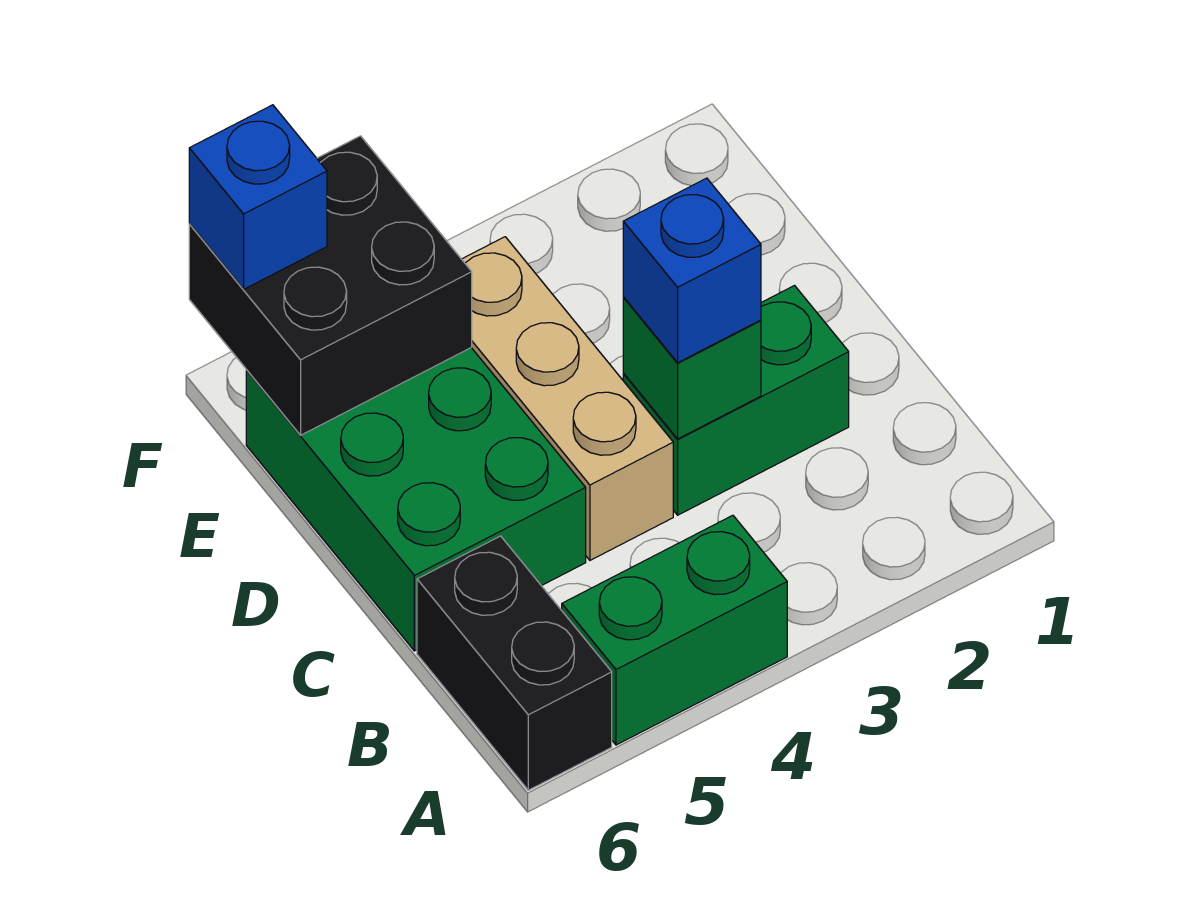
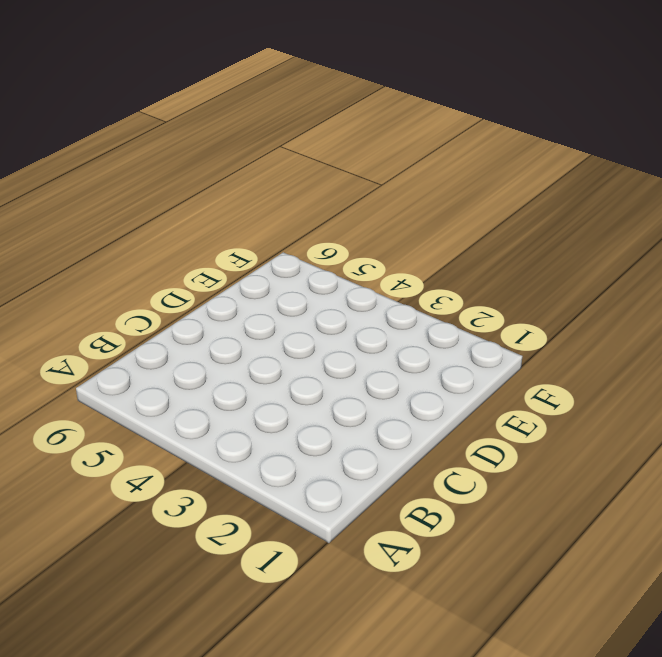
none -> green brick A4:A5 level 1
none -> black brick A6:B6 level 1

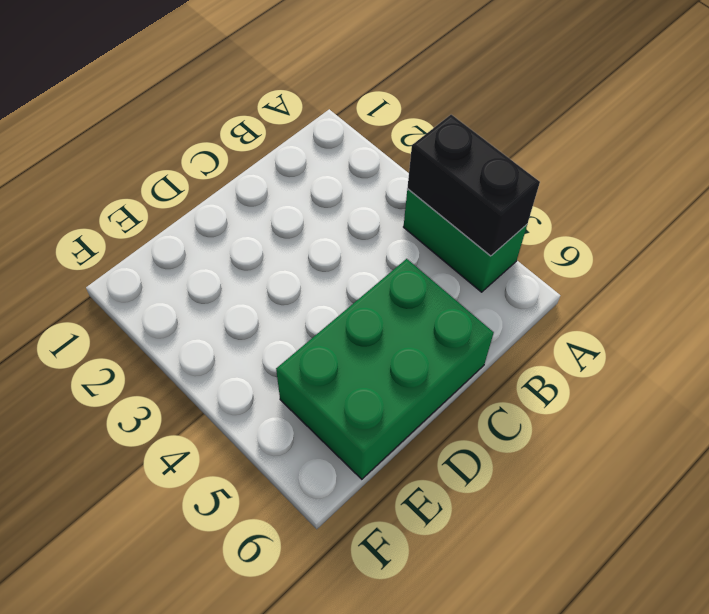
black brick A4:A5 level 2 -> black brick A6:B6 level 1
none -> green brick C2:C3 level 1
none -> tan brick C4:E4 level 1

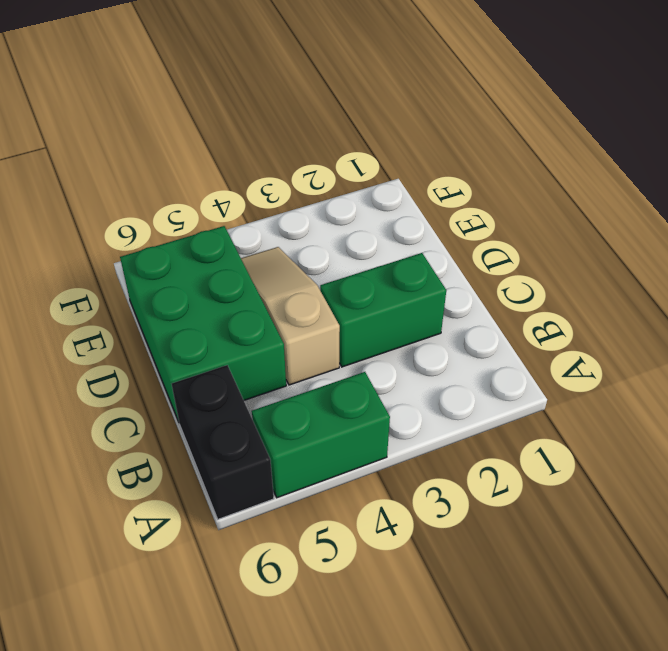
tan slope C4:E4 level 1 top C -> tan brick C4:E4 level 1
none -> green brick C3 level 2
none -> black brick E5:F6 level 2

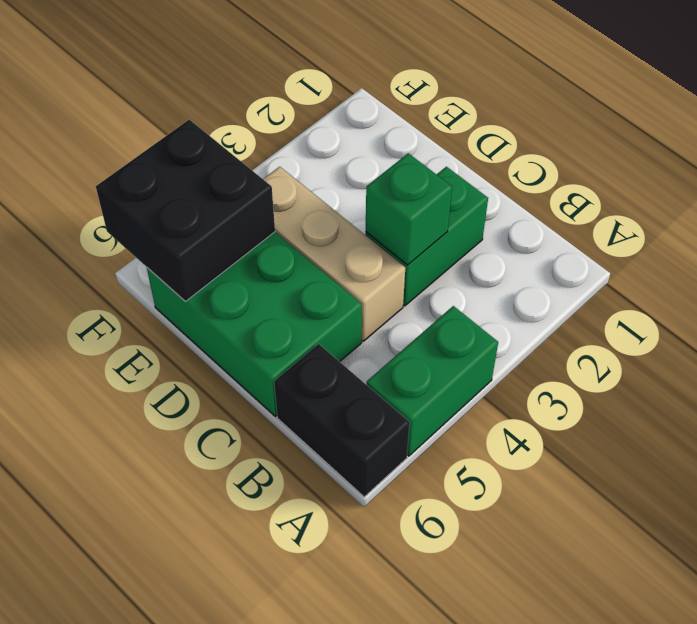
none -> blue brick C3 level 3
none -> blue brick F6 level 3

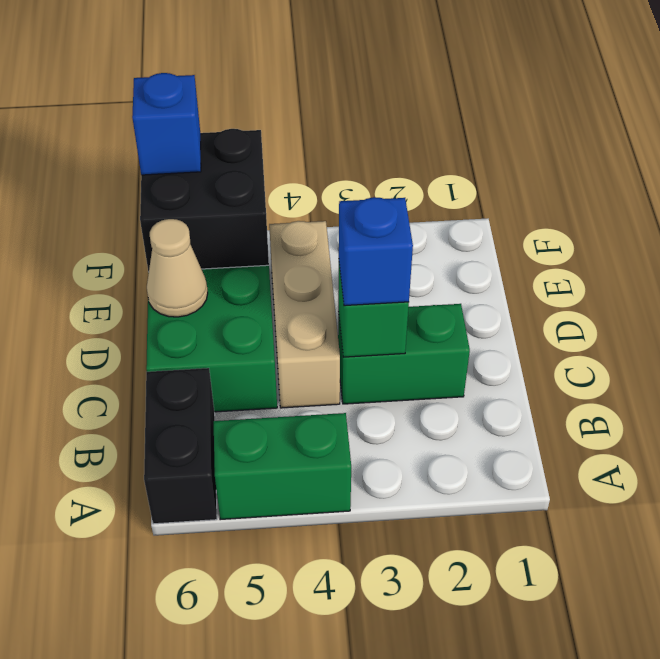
tan cone D6 level 2 -> none

